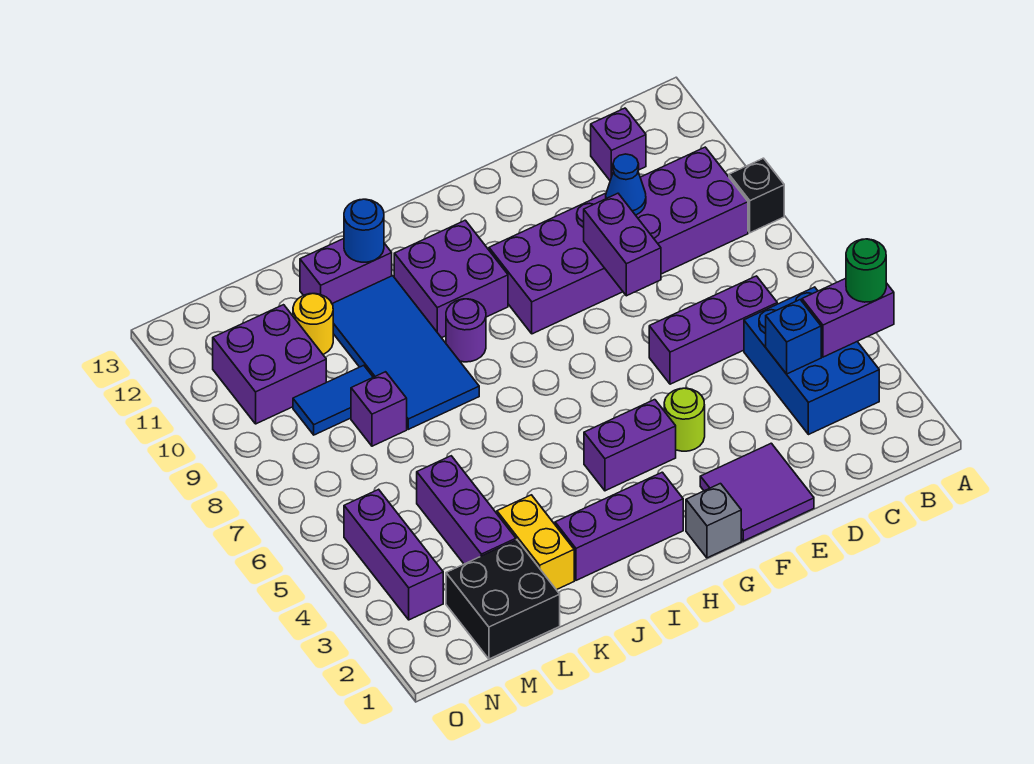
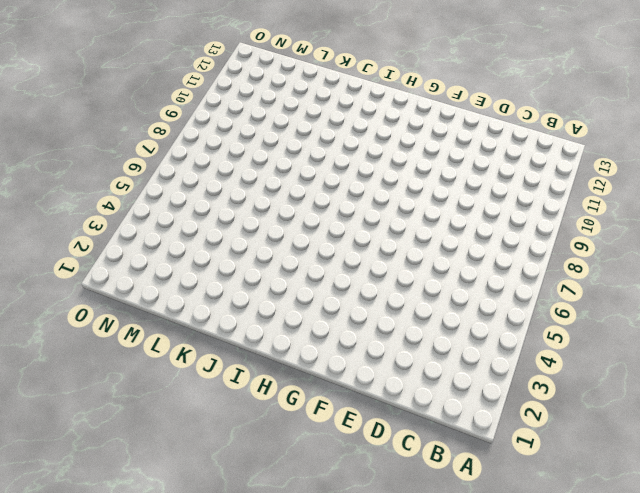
none -> black brick A9 level 1
none -> blue brick B3:C5 level 1
none -> purple brick B9:G10 level 1

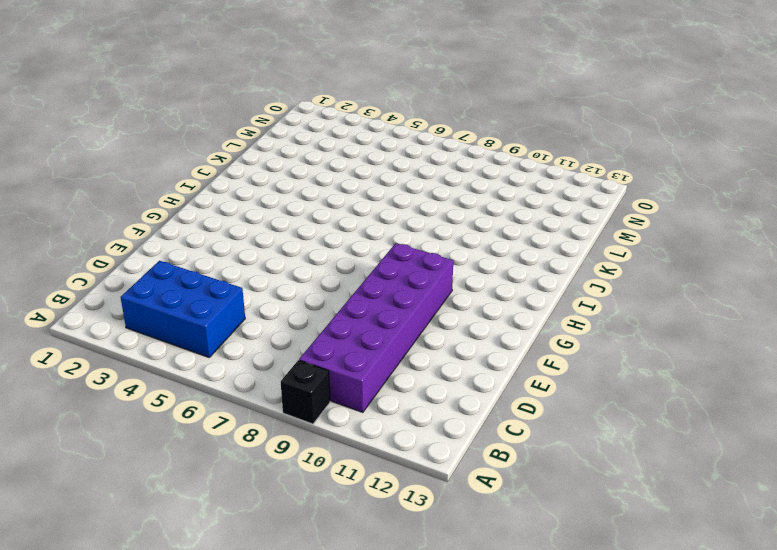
none -> purple brick C6:E6 level 1
none -> purple brick C12 level 1
none -> purple tile E1:F2 level 1

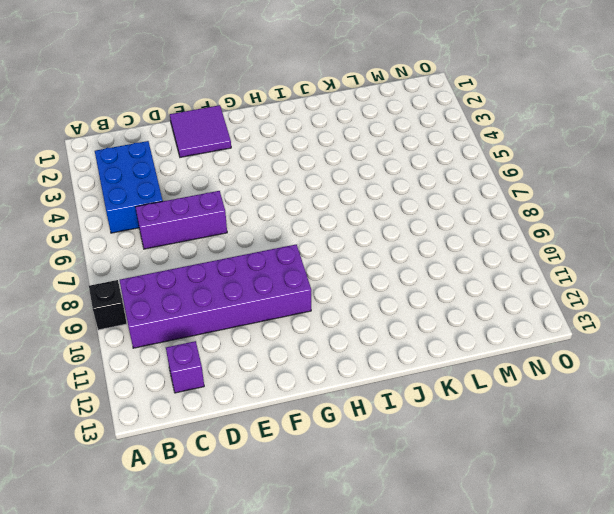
none -> lime round brick F4 level 1
none -> grey brick G1 level 1
none -> purple brick G4:H4 level 1

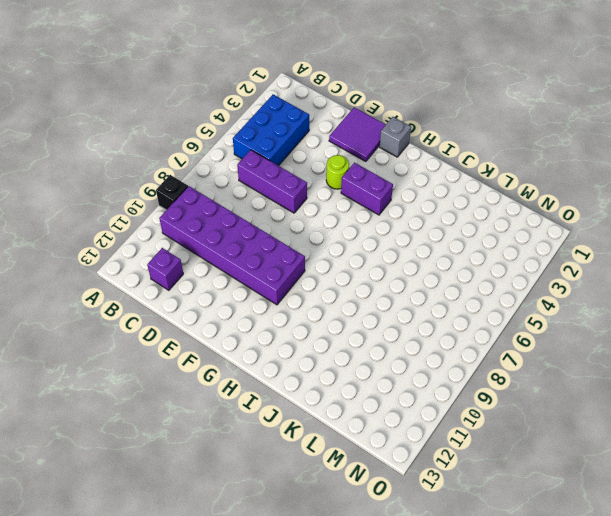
none -> purple brick H2:J2 level 1
none -> purple brick H10:I11 level 1
none -> purple round brick I9 level 1

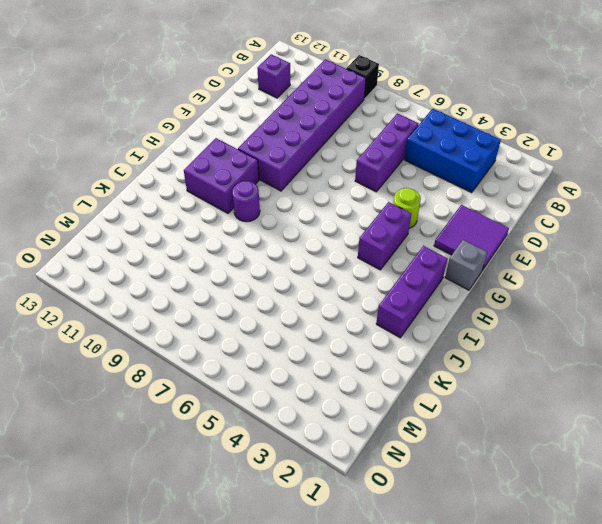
none -> blue tile J8:K11 level 1
none -> purple brick J12:K12 level 1
none -> yellow brick K2:K3 level 1

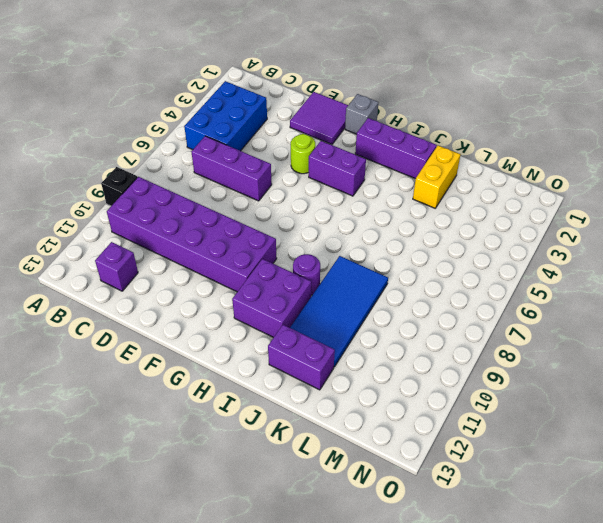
none -> black brick L1:M2 level 1
none -> purple brick L3:L5 level 1
none -> purple brick L8 level 1

